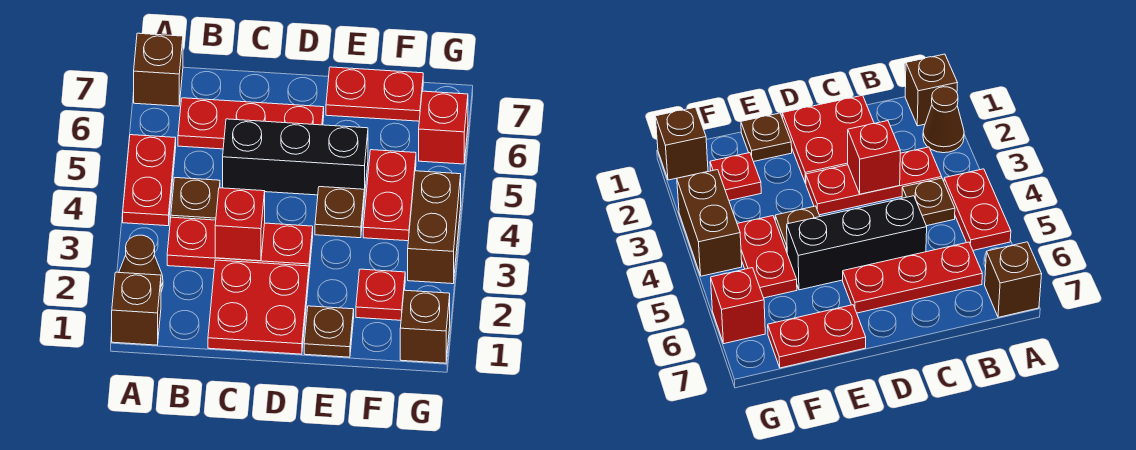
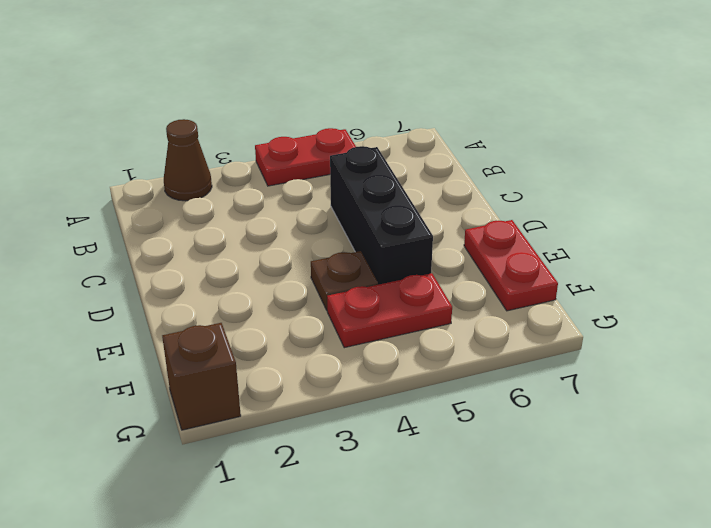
none -> brown brick A1 level 1
none -> brown brick A7 level 1
none -> red plate B3:D3 level 1

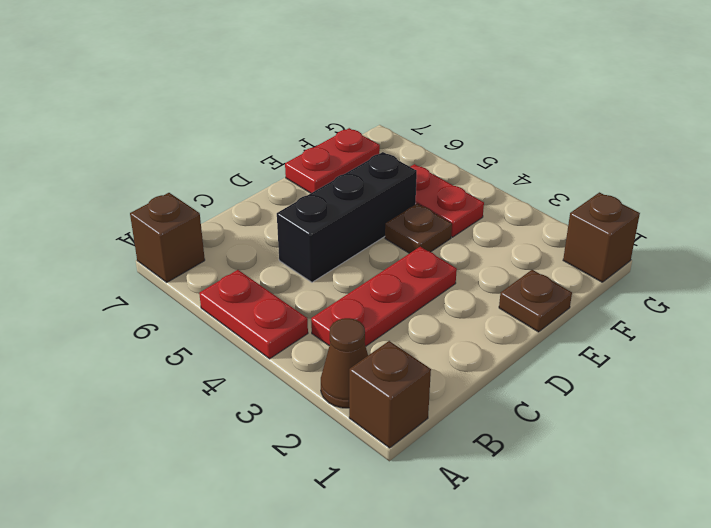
none -> brown plate B4 level 1
none -> red plate B6:D6 level 1
none -> red plate C1:D2 level 1

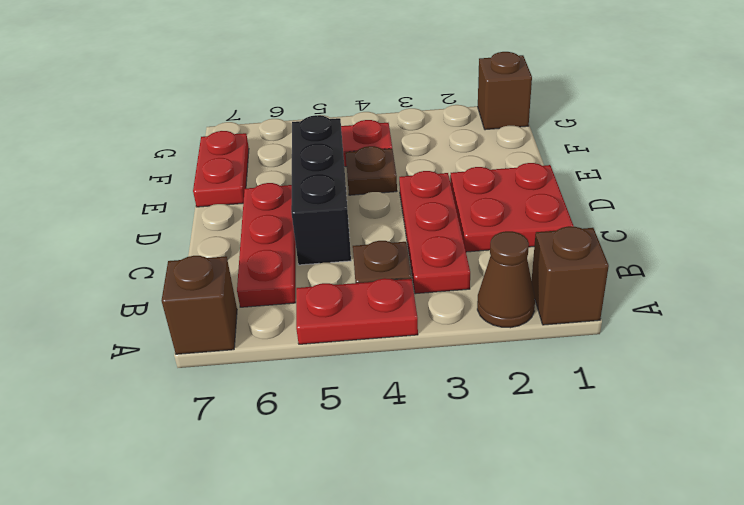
none -> brown plate E1 level 1
none -> red plate F2 level 1
none -> brown brick G3:G4 level 1

